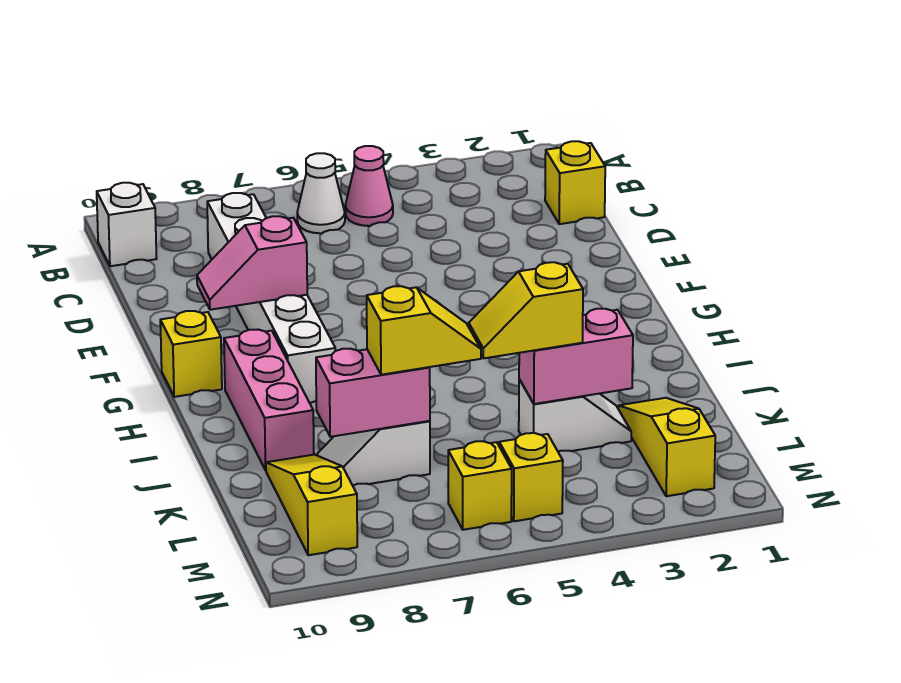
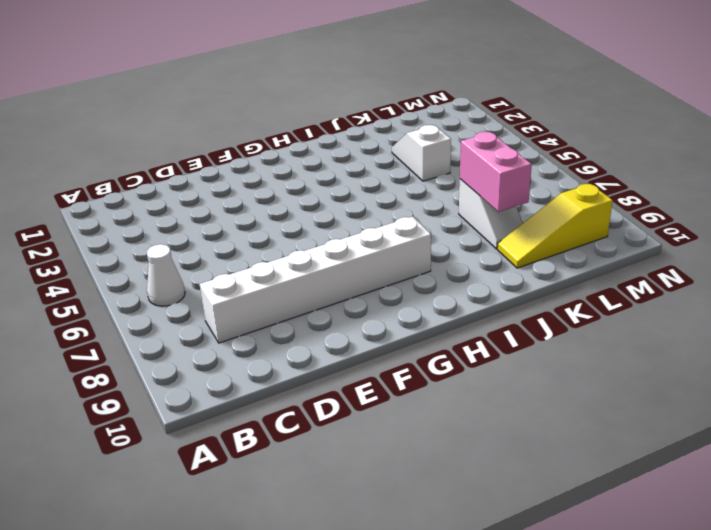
none -> pink cone B5 level 1
none -> white brick B10 level 1
none -> yellow brick C1 level 1

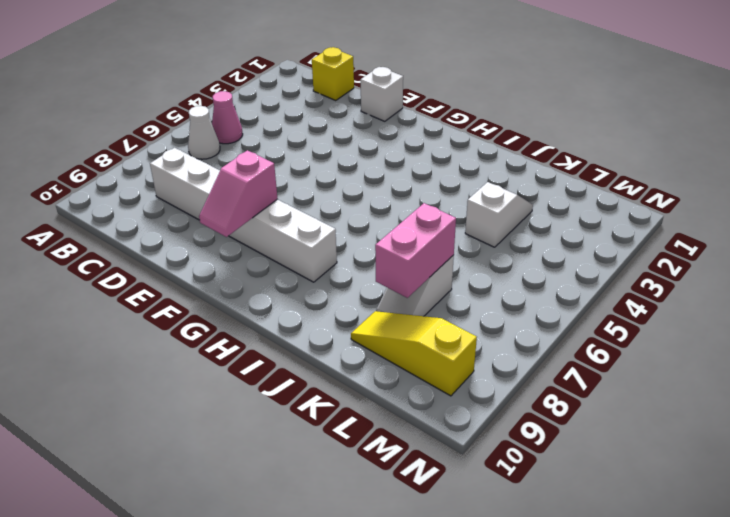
white brick E1 level 1 -> white brick B10 level 1
none -> yellow brick G10 level 1
none -> pink brick H9:J9 level 1
none -> yellow slope K2:M2 level 1 top M

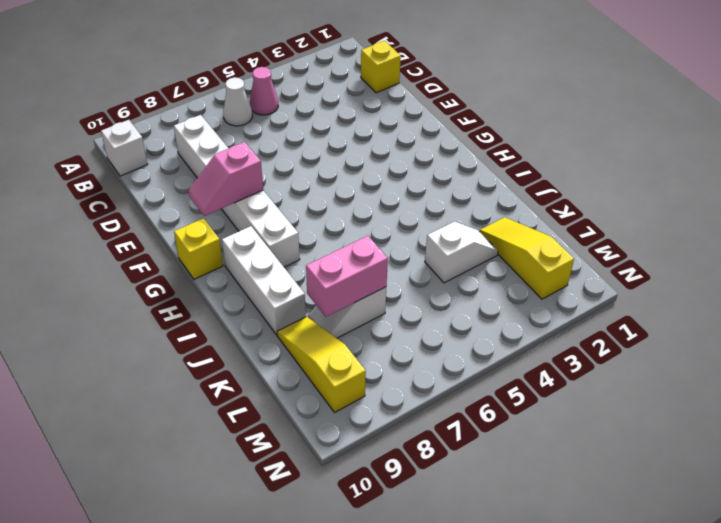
white brick H9:J9 level 1 -> pink brick H9:J9 level 1
none -> yellow brick M5 level 1
none -> yellow brick M6 level 1
none -> pink brick K3:K4 level 2

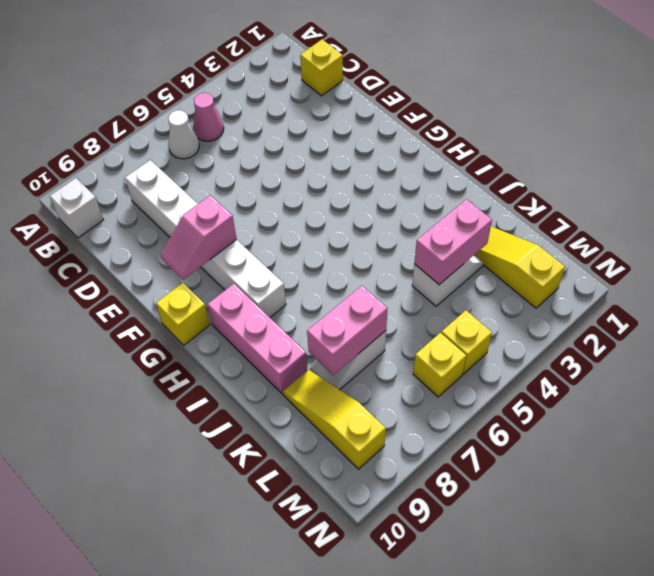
none -> yellow slope K4:K5 level 3 top 4
none -> yellow slope K6:K7 level 3 top 7

